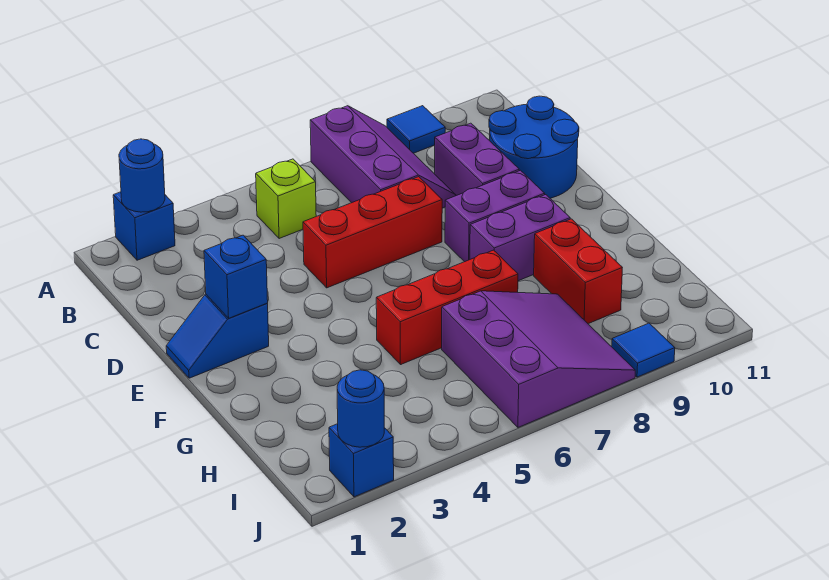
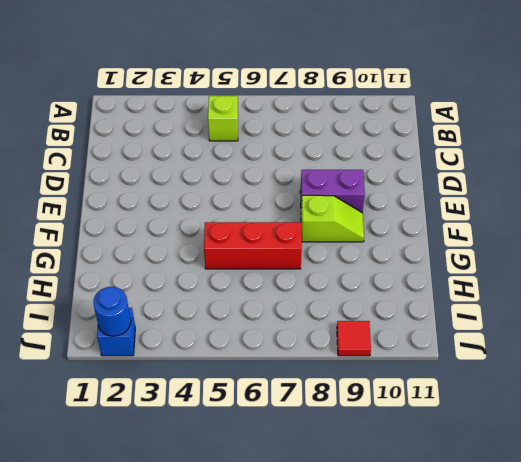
lime slope F8:F9 level 1 top 8 -> purple brick F8:F9 level 1
red tile J9 level 1 -> blue tile J9 level 1
none -> blue brick A2 level 1
none -> purple slope A7:C8 level 1 top 7
none -> blue tile A9 level 1

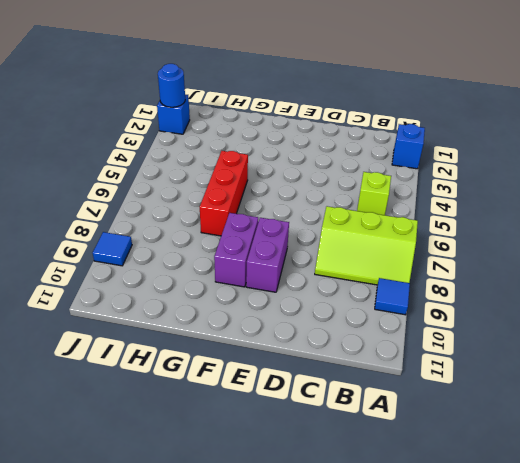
lime slope A7:C8 level 1 top 7 -> purple slope A7:C8 level 1 top 7
none -> purple brick C9:D9 level 1
none -> blue round brick C10:D11 level 1
none -> red brick D5:D7 level 1

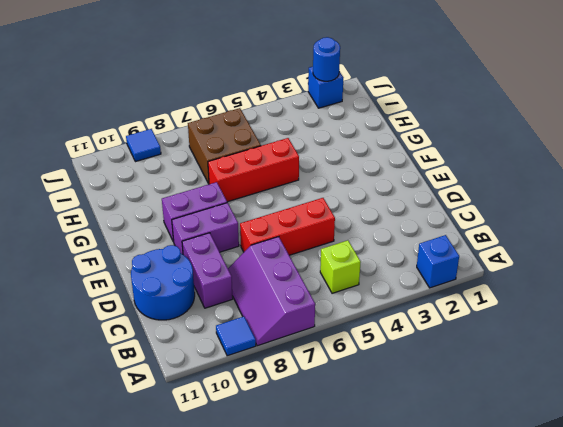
brown brick H6:I7 level 1 -> purple slope H6:J8 level 1 top 6
none -> blue slope E1:E2 level 1 top 2
none -> red brick G9:H9 level 1
none -> blue round brick A2 level 2

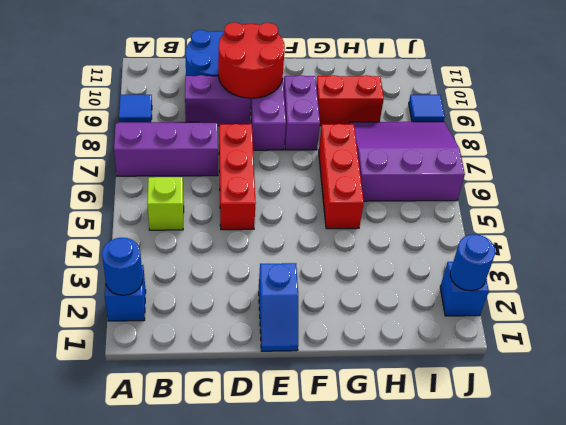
red round brick D9:E10 level 2 -> none
none -> blue brick E2 level 2

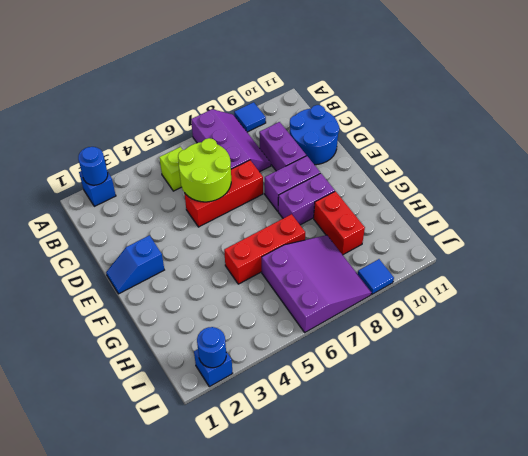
lime round brick C5:D6 level 2 -> none
none -> blue brick E2 level 2

